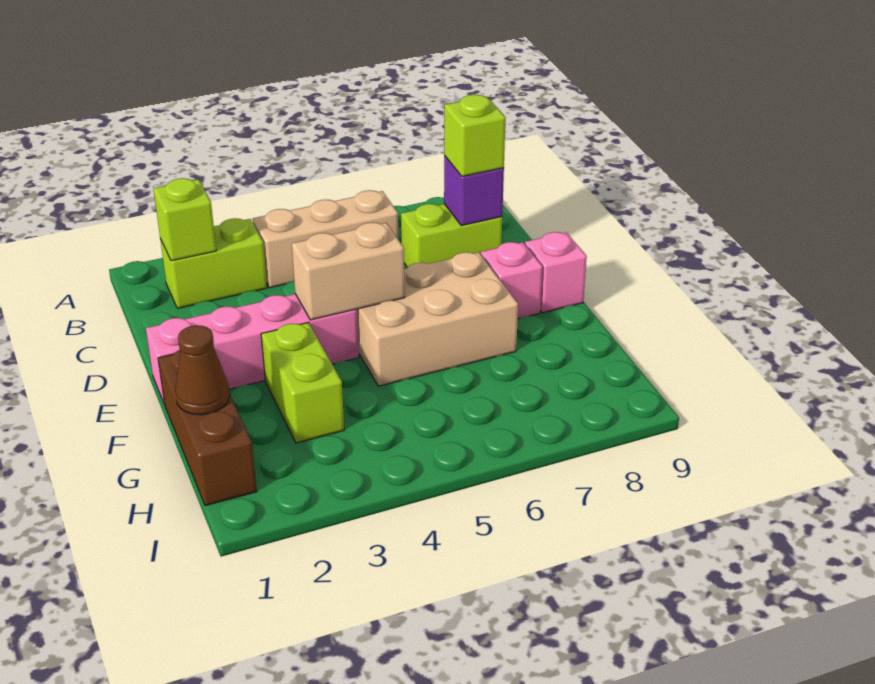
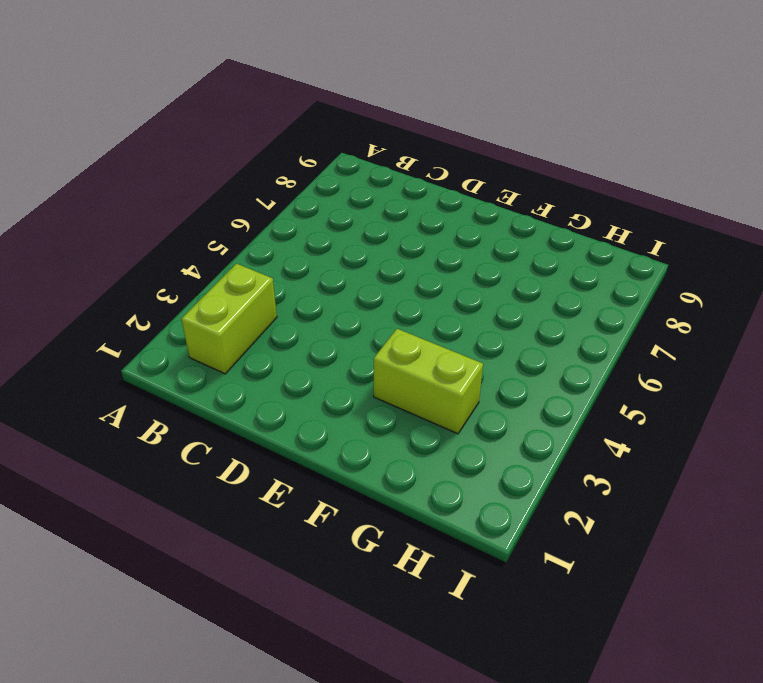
none -> tan brick B4:B6 level 1
none -> lime brick C7:C8 level 1
none -> pink brick E1:E4 level 1

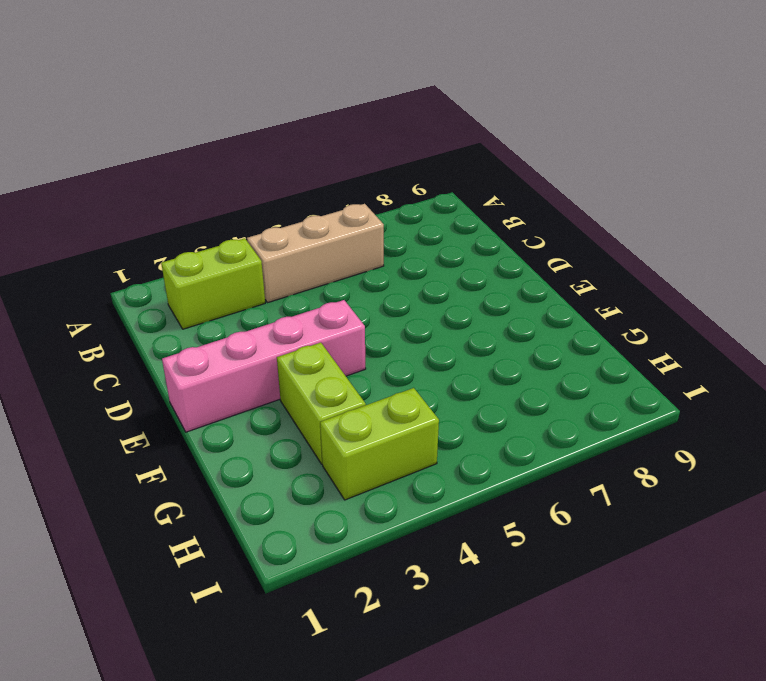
lime brick H3:H4 level 1 -> lime brick C7:C8 level 1
none -> tan brick E5:F7 level 1
none -> pink brick E8 level 1
none -> pink brick E9 level 1

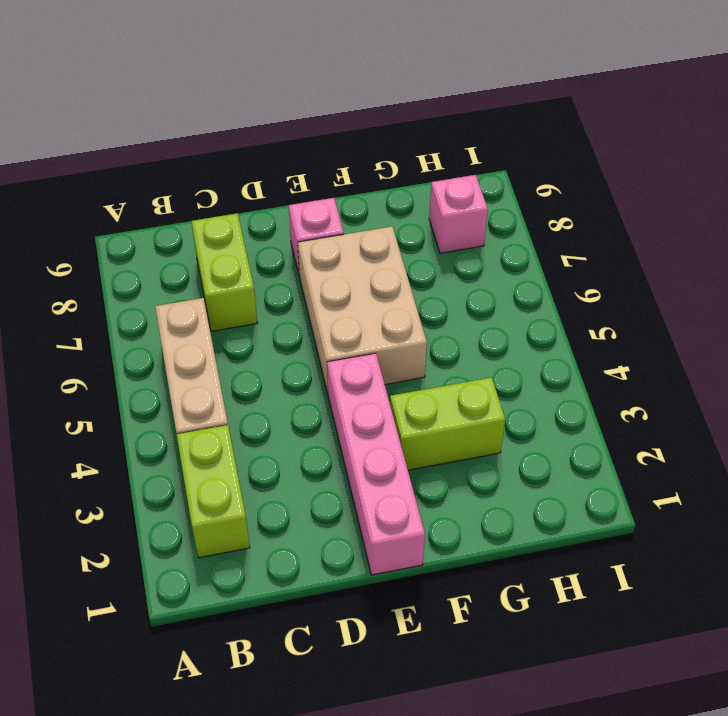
pink brick H8 level 1 -> pink brick E9 level 1
none -> brown brick F1:H1 level 1
none -> lime brick B2 level 2
none -> purple brick C8 level 2

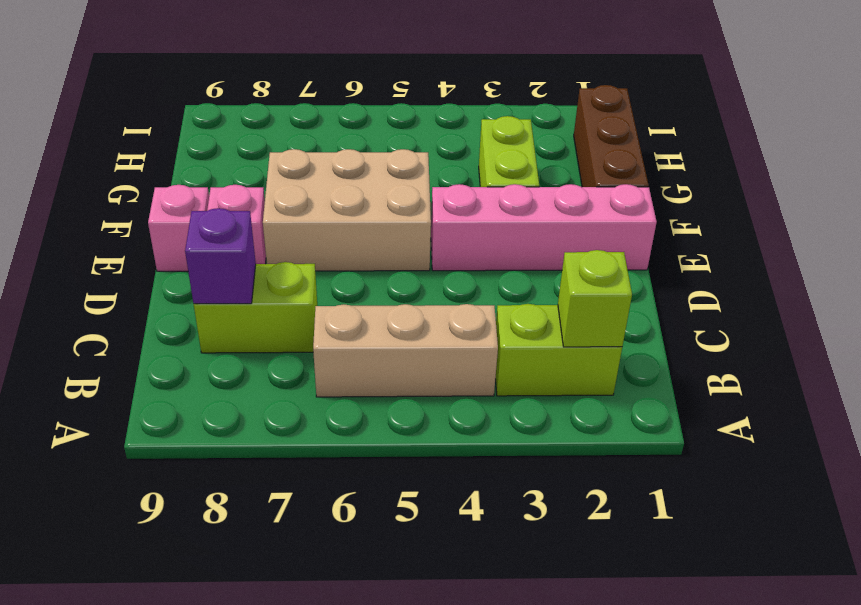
none -> tan brick E4:E5 level 2
none -> brown cone G1 level 2
none -> lime brick C8 level 3

